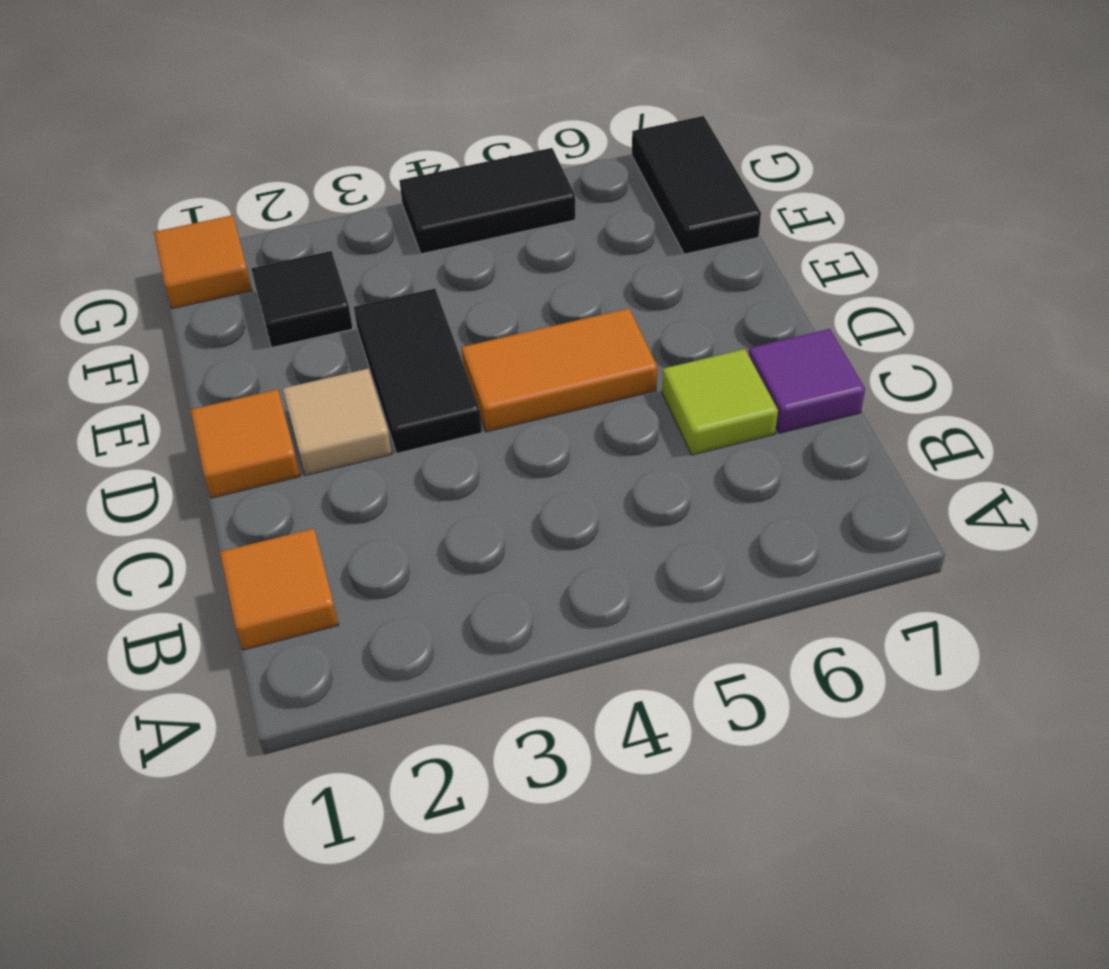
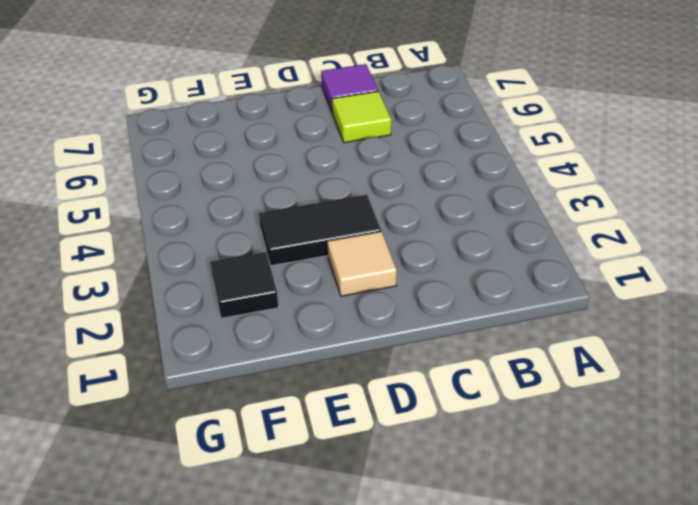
none -> orange tile B1 level 1
none -> orange tile D1 level 1

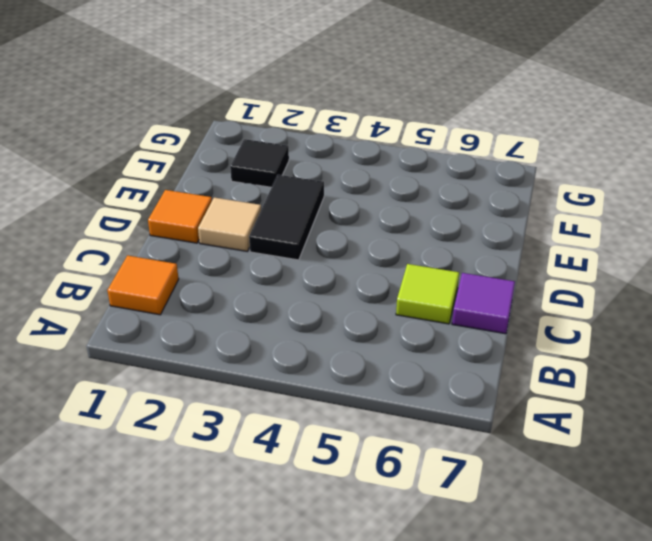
none -> orange tile D4:D5 level 1
none -> black tile F7:G7 level 1

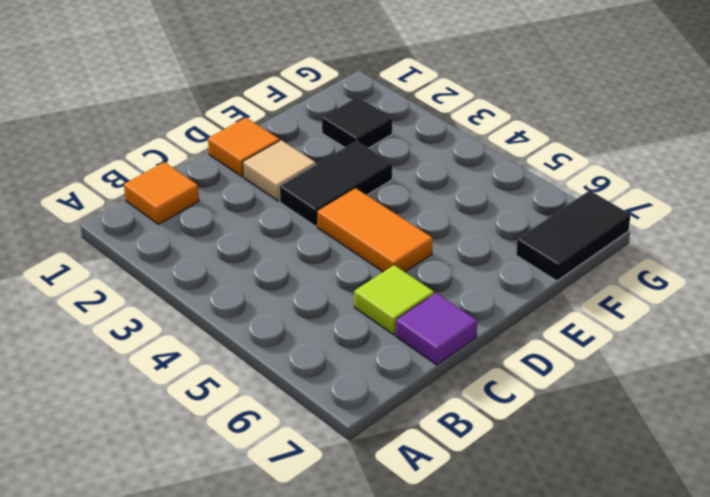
none -> orange tile G1 level 1
none -> black tile G4:G5 level 1

